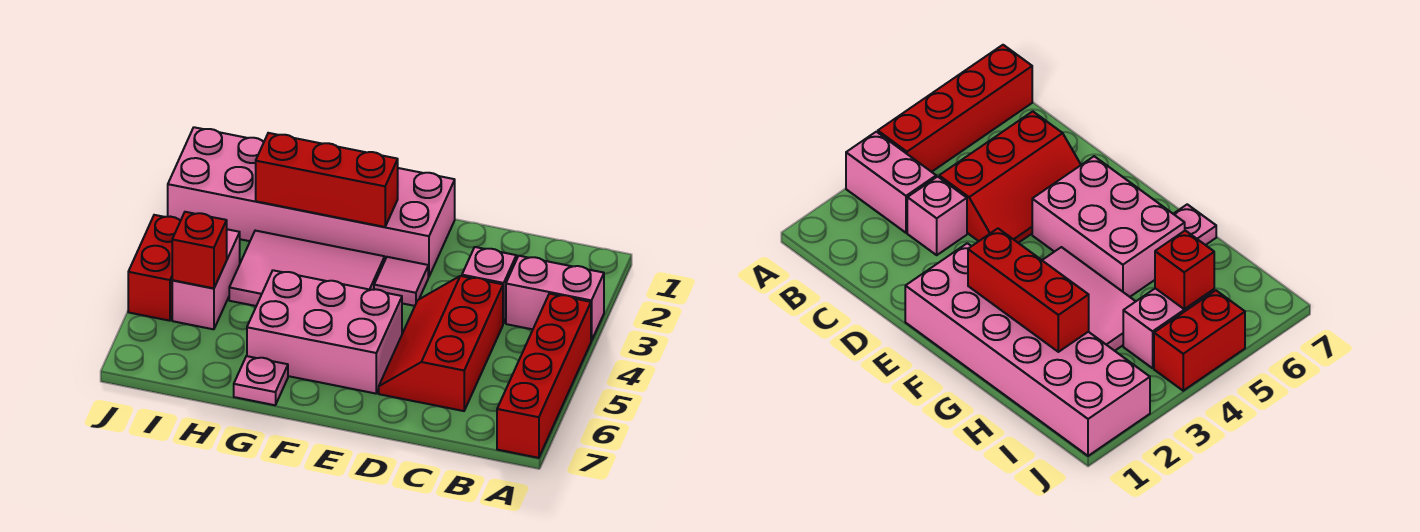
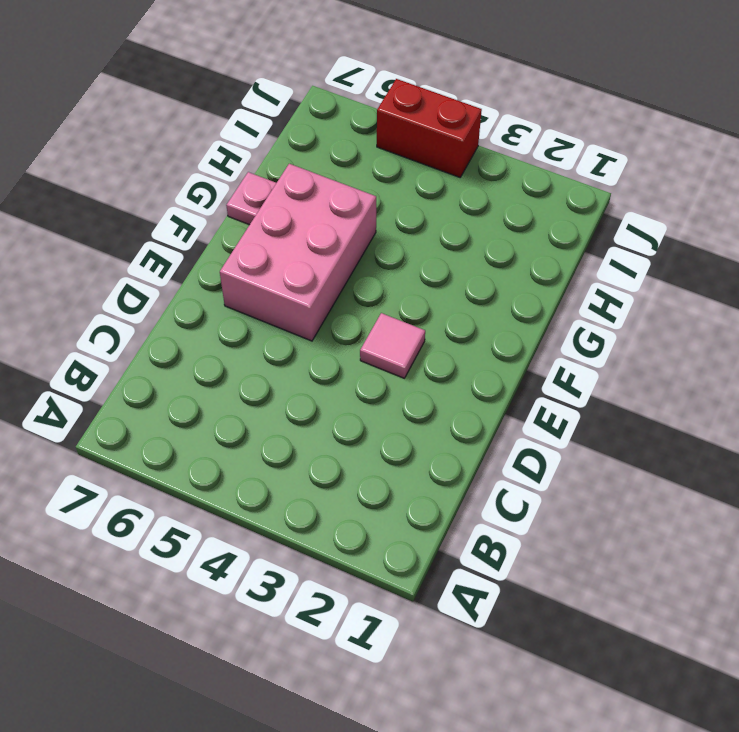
none -> pink brick A3:B3 level 1
none -> red brick A4:A7 level 1
none -> pink brick C3 level 1

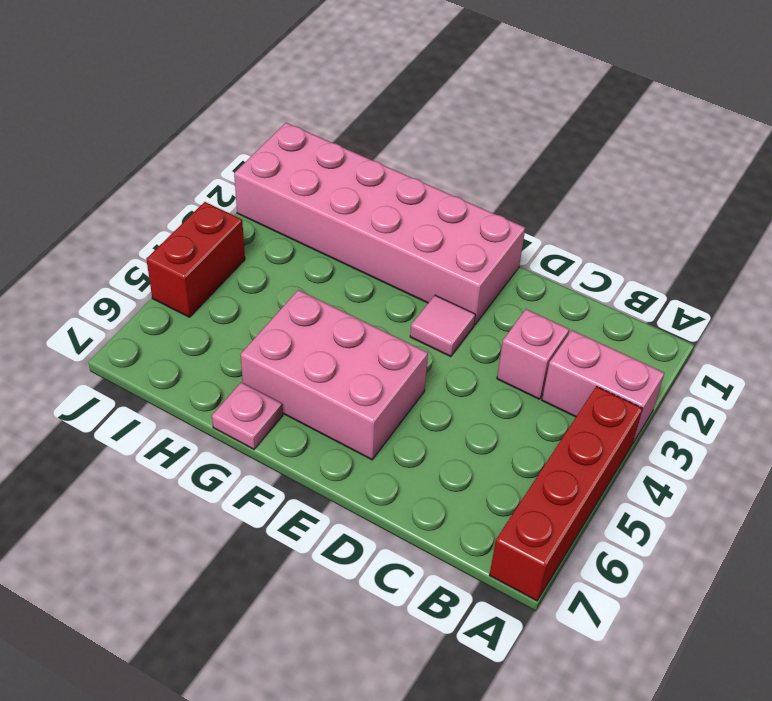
none -> red slope C4:D6 level 1 top C
none -> pink tile F3:H4 level 1
none -> pink brick I4:I5 level 1

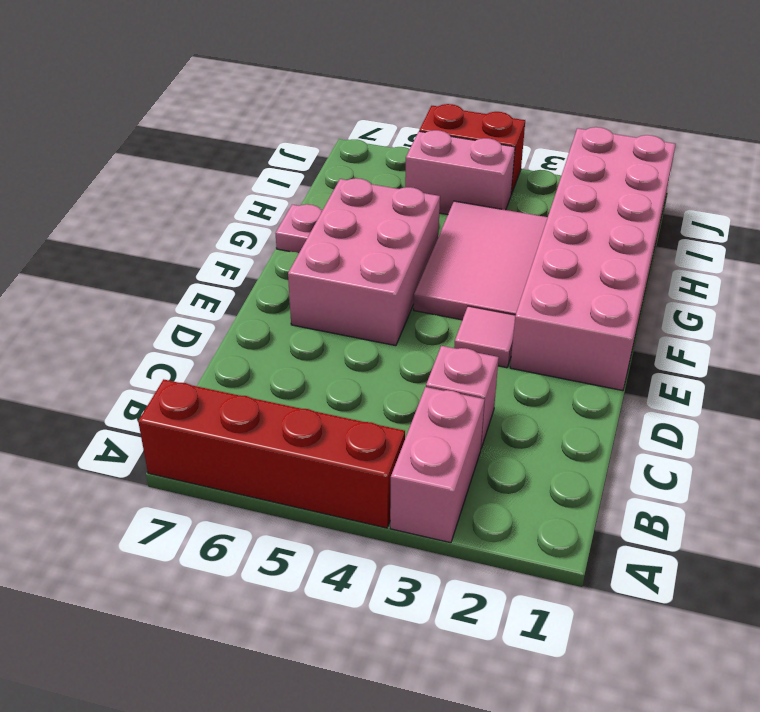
none -> red slope C4:D6 level 1 top C
none -> red brick F2:H2 level 2
none -> red brick I5 level 2

